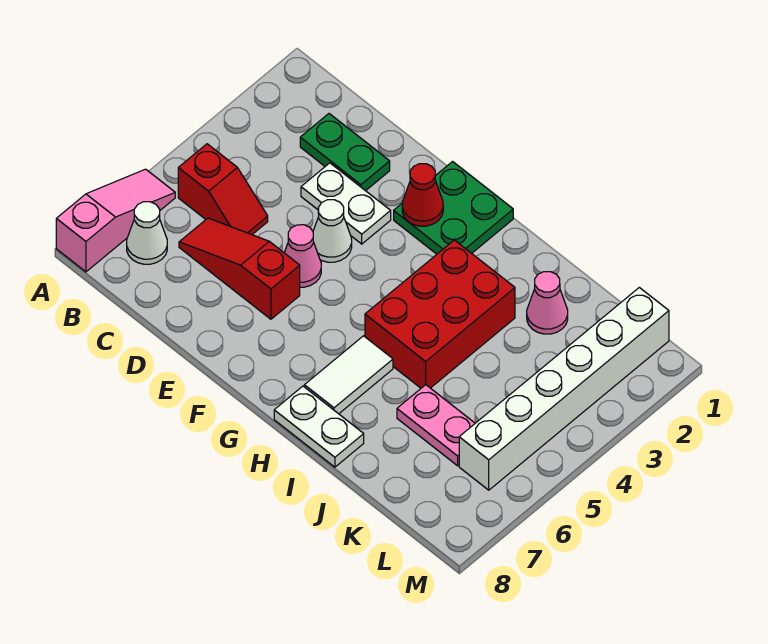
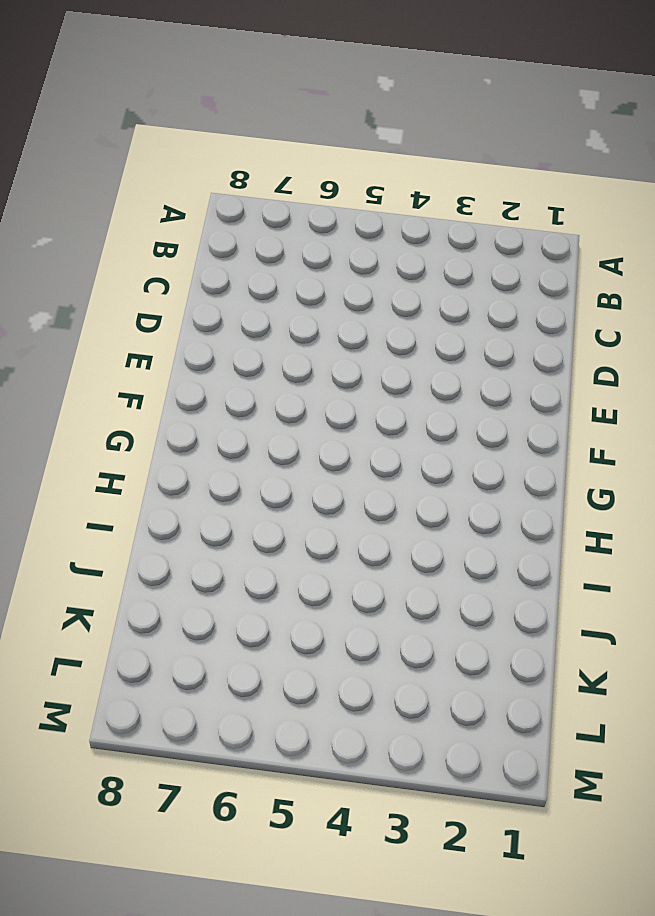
none -> pink slope A6:A8 level 1 top 8
none -> red slope B5:C5 level 1 top B
none -> white cone B7 level 1

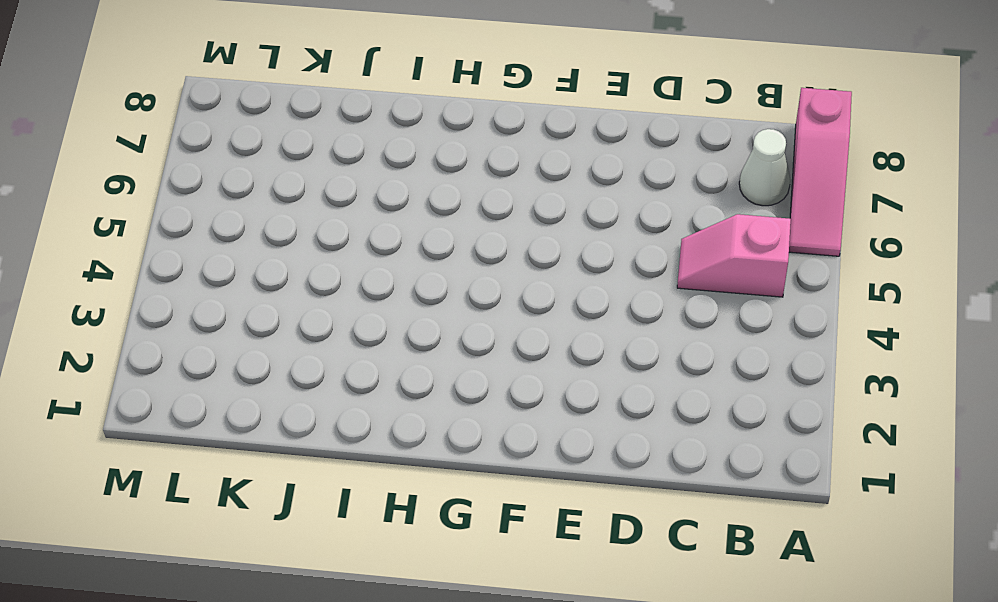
pink slope B5:C5 level 1 top B -> red slope B5:C5 level 1 top B
none -> green plate C2:D2 level 1
none -> red slope C6:E6 level 1 top E
none -> white plate D3:E3 level 1

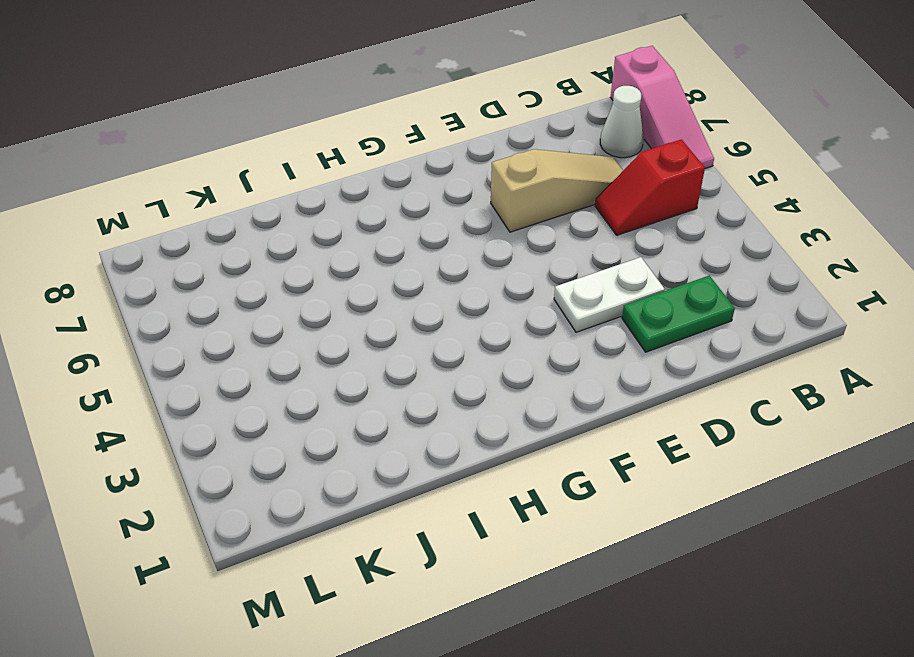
tan slope C6:E6 level 1 top E -> red slope C6:E6 level 1 top E
none -> white cone E4 level 1
none -> pink cone E5 level 1
none -> green plate F1:G2 level 1

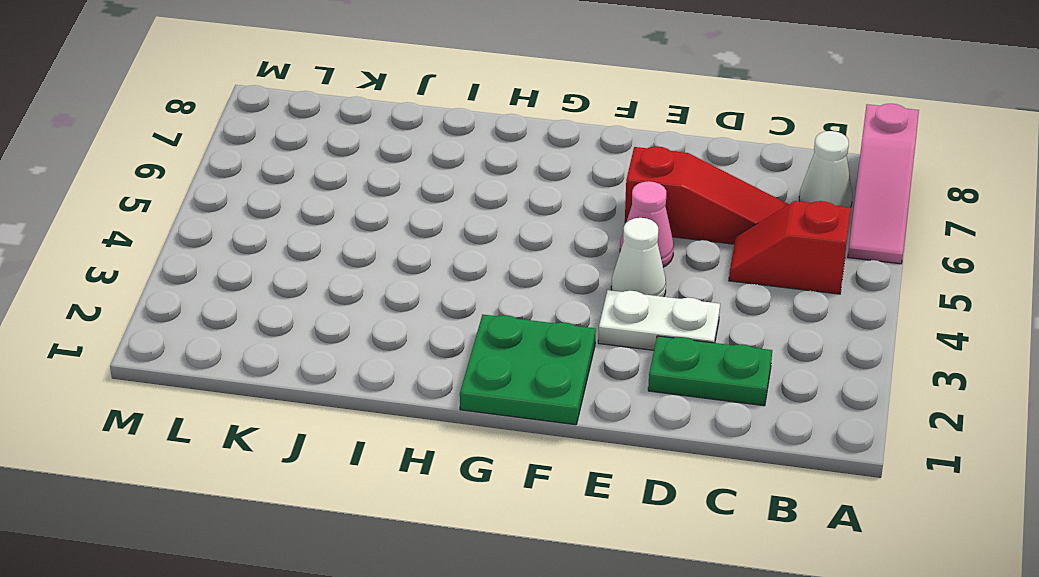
none -> red brick H3:I5 level 1
none -> white tile H6:H7 level 1
none -> white plate H8:I8 level 1

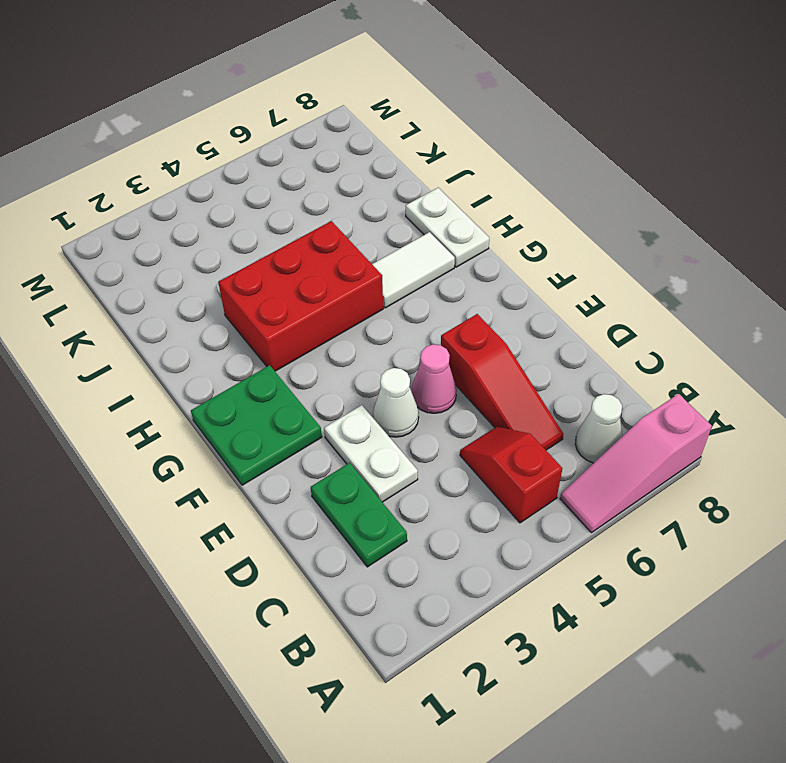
none -> pink cone J2 level 1
none -> pink plate J6:K6 level 1
none -> white brick L1:L6 level 1

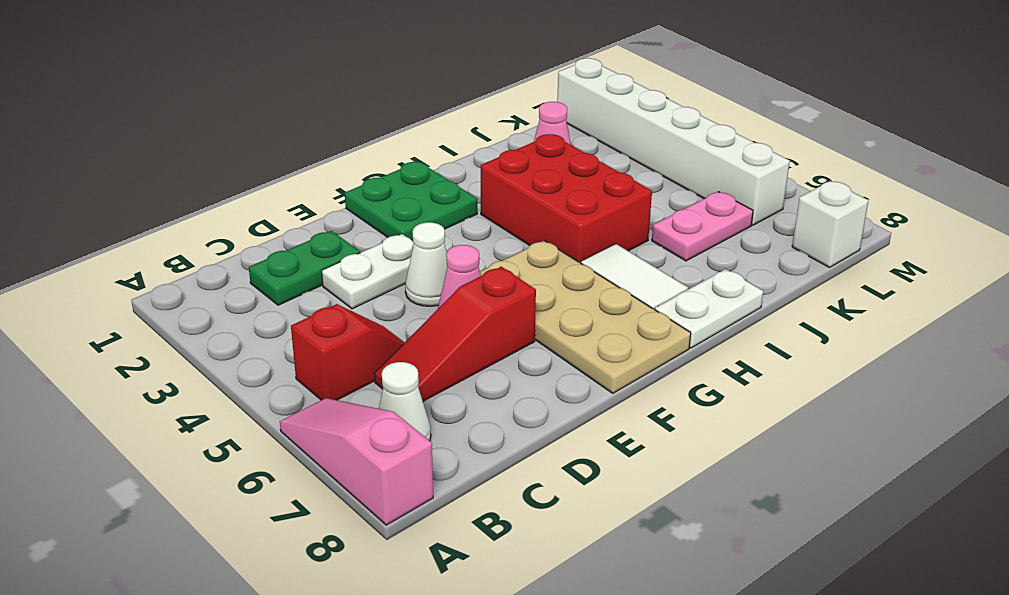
tan plate F5:G8 level 1 -> none
white brick L8 level 1 -> none
none -> red cone F2 level 2

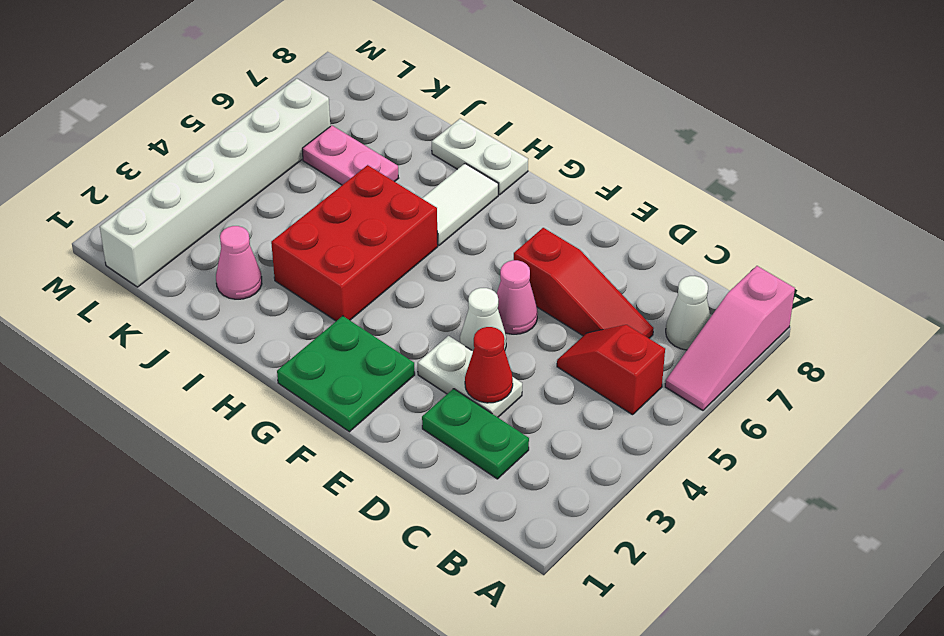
red cone D3 level 2 -> red cone F2 level 2

